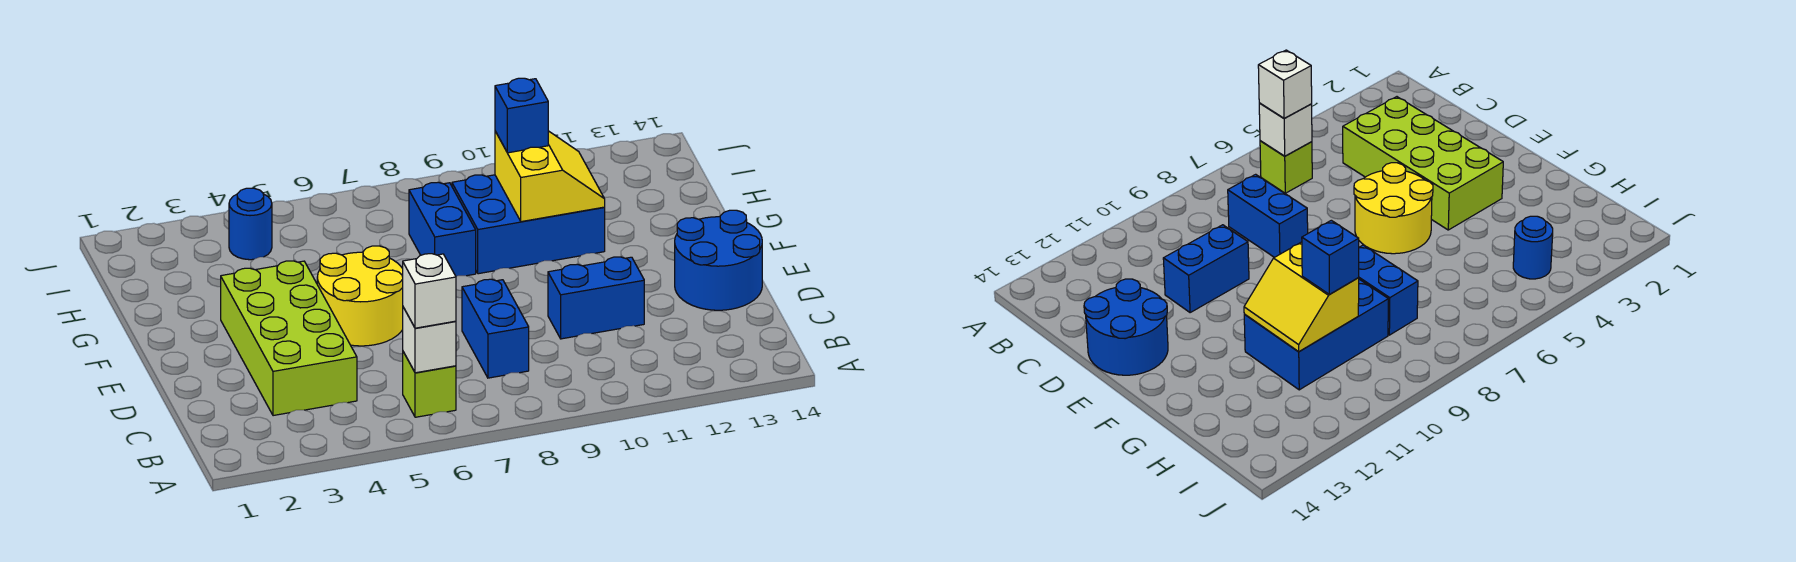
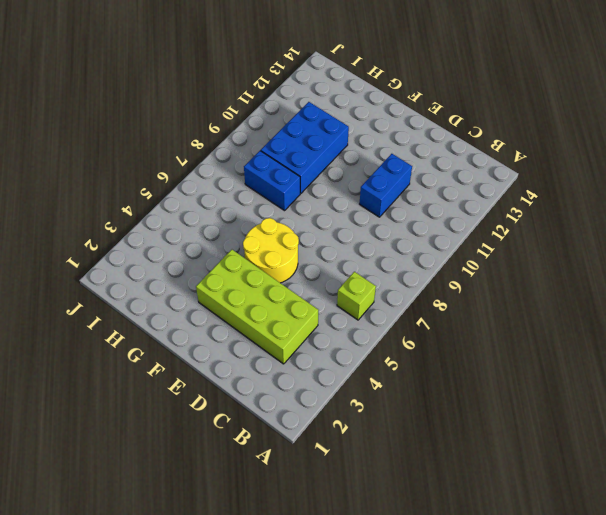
none -> blue brick C8:D8 level 1
none -> blue round brick D13:E14 level 1
none -> blue round brick I4 level 1

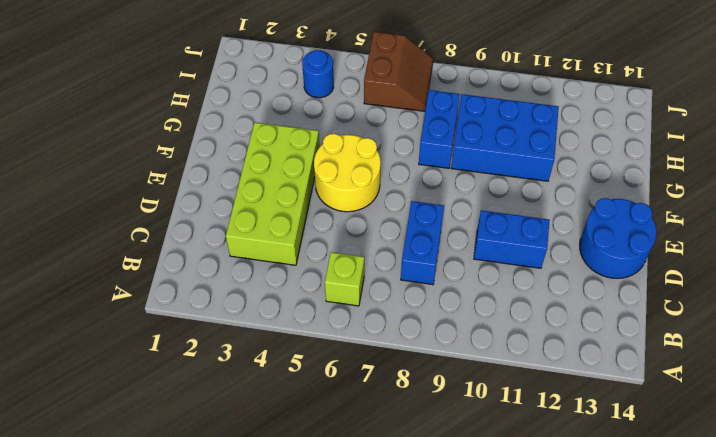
brown slope I6:J7 level 1 top 6 -> none
none -> white brick B6 level 2
none -> yellow slope G10:H11 level 2 top 10
none -> white brick B6 level 3

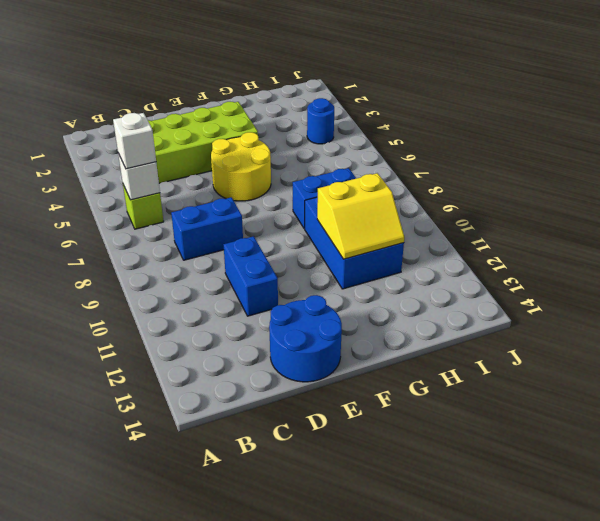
none -> blue brick H10 level 3

